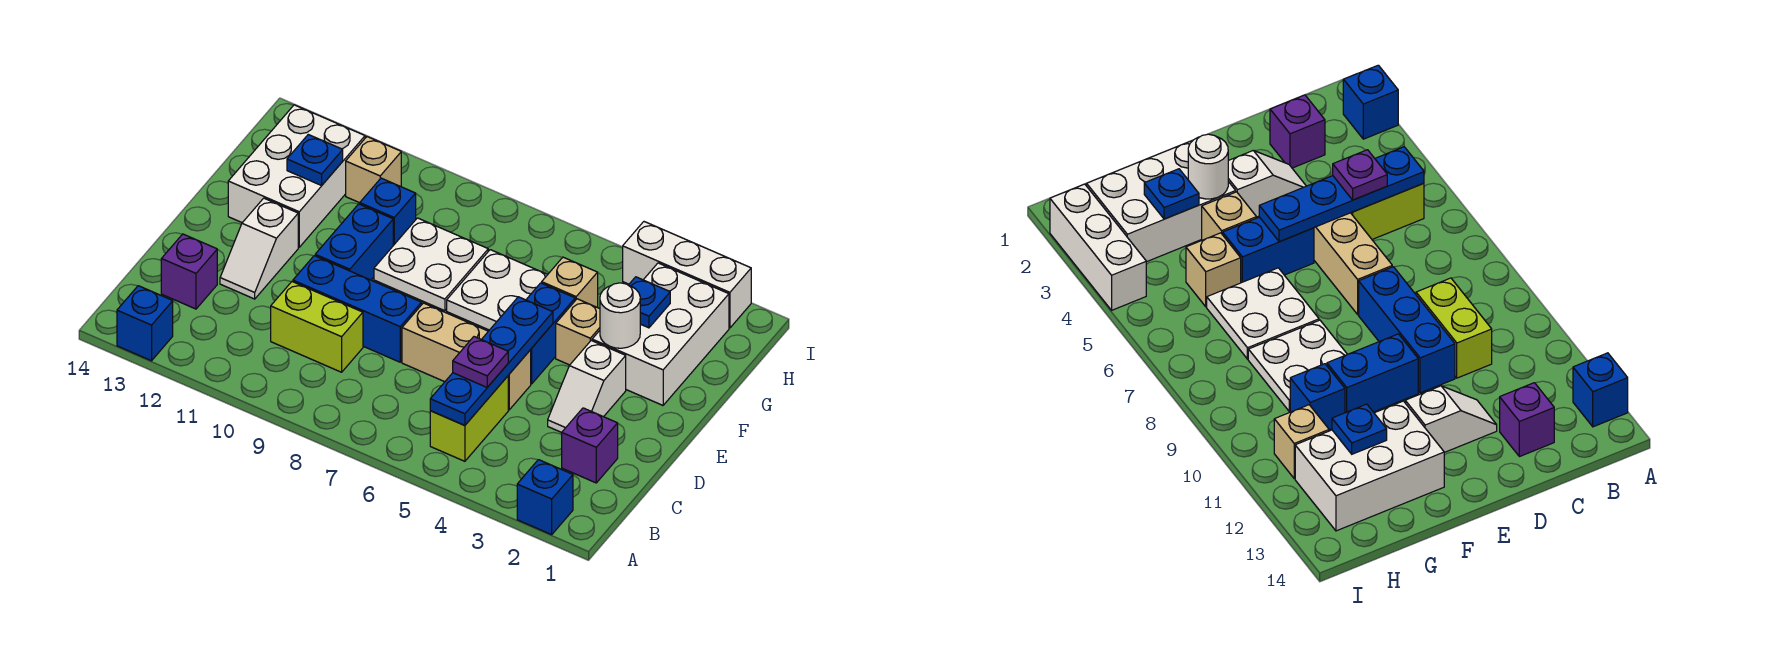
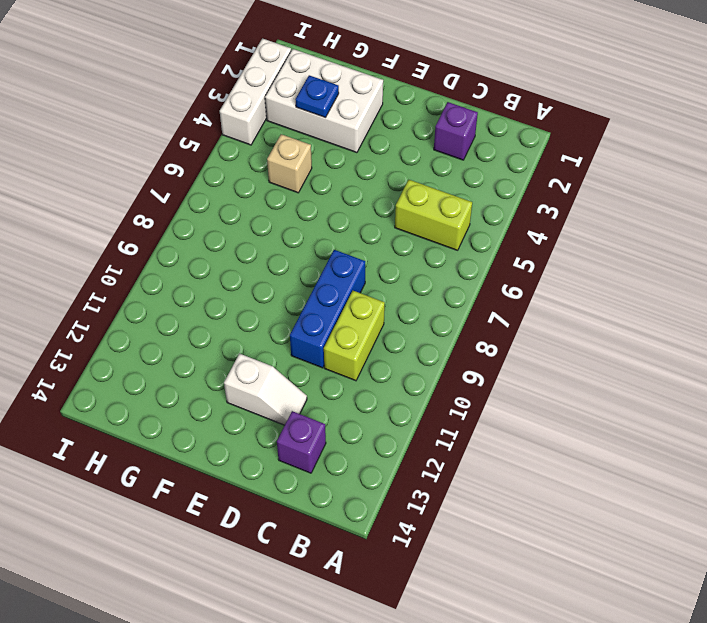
none -> blue brick A2 level 1
none -> blue brick A13 level 1
none -> white slope D3:E3 level 1 top E

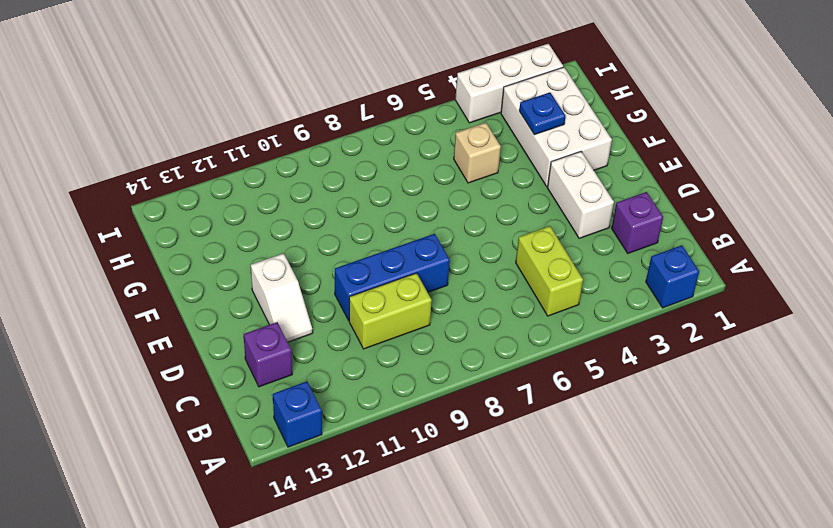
white brick D3:E3 level 1 -> white slope D3:E3 level 1 top E
none -> tan brick D5:D7 level 1
none -> blue brick E5:F5 level 1
none -> blue brick E10:F10 level 1

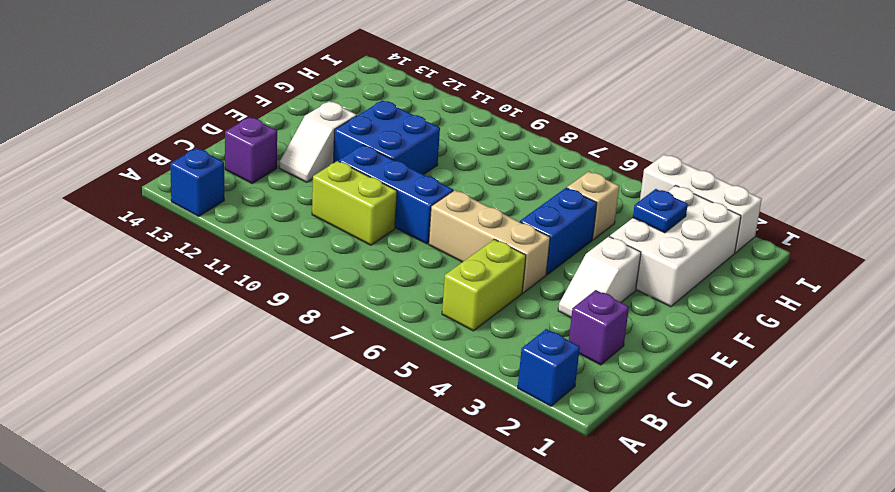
blue brick E10:F11 level 1 -> blue brick E10:F10 level 1
none -> tan brick F4 level 1
none -> white plate F6:G7 level 1
none -> white plate F8:G9 level 1

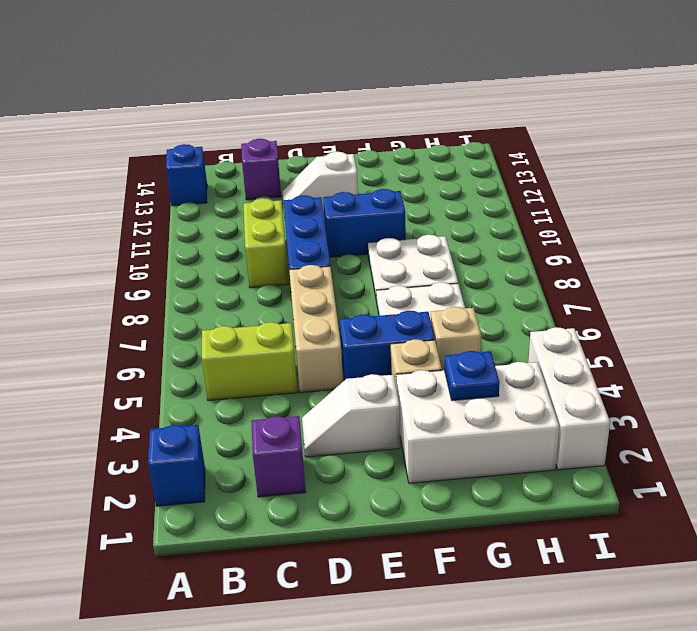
none -> white brick F12:H13 level 1
none -> blue brick G10 level 1
none -> tan brick H11 level 1

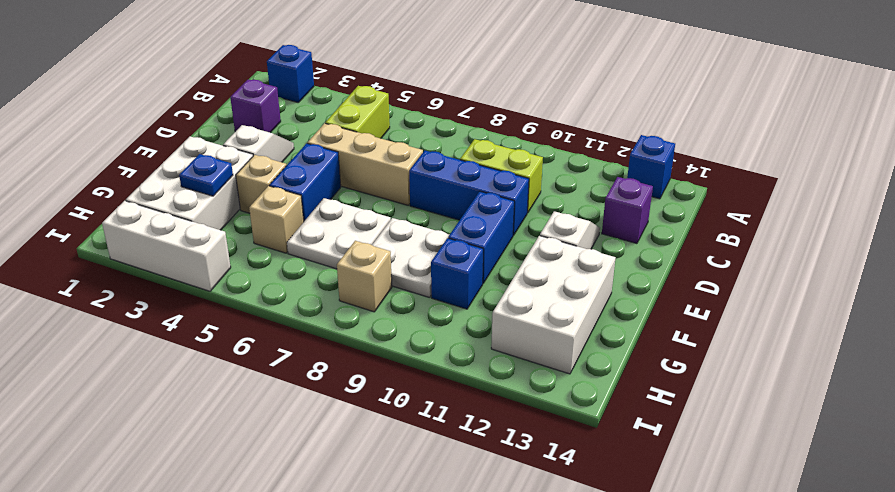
tan brick H8 level 1 -> tan brick H11 level 1
none -> blue plate B5:E5 level 2
none -> white round brick F3 level 2
none -> blue plate G12 level 2

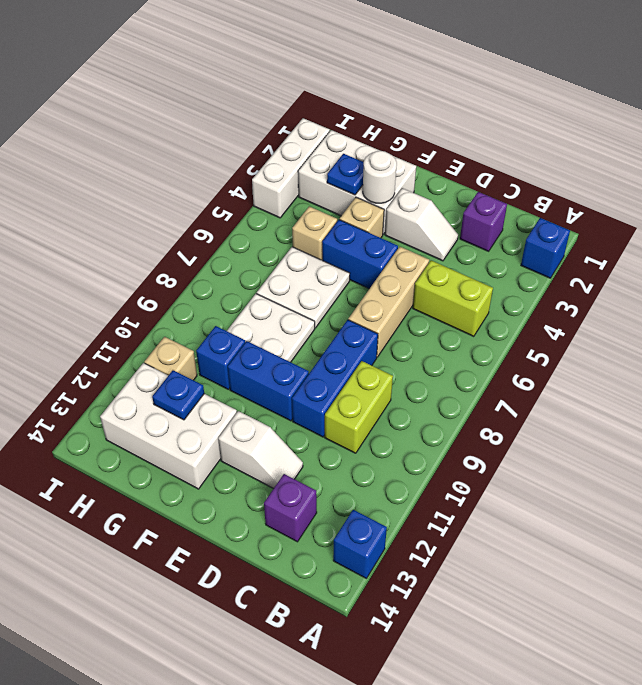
none -> blue plate B5:E5 level 2
none -> purple plate C5 level 3

